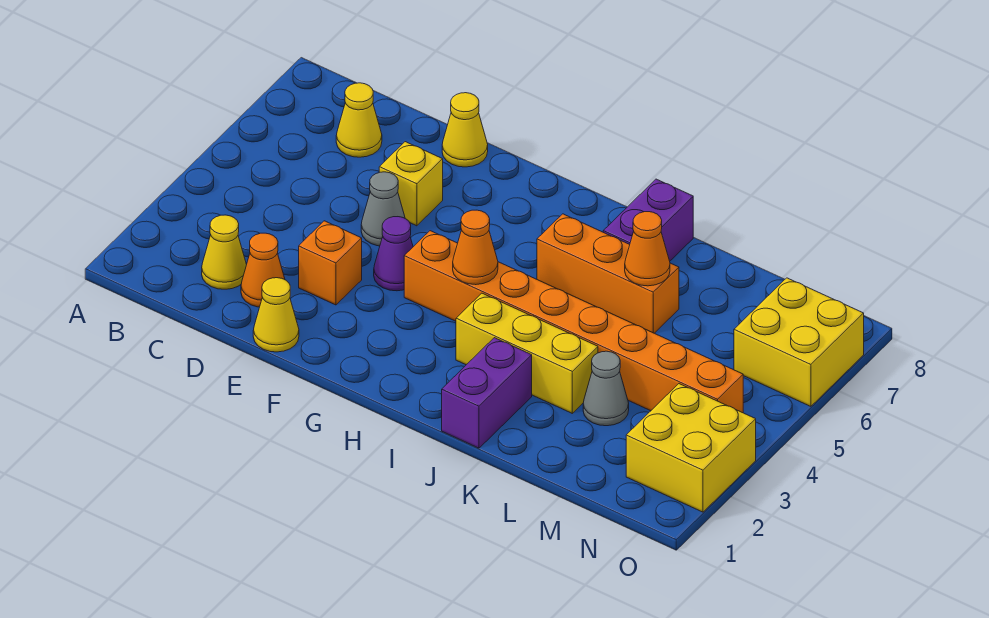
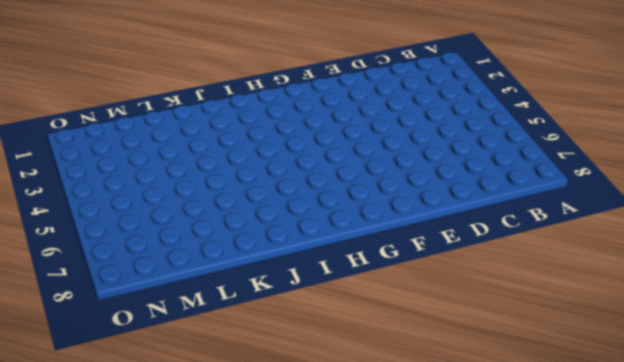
none -> yellow cone C2 level 1
none -> yellow cone C7 level 1
none -> orange cone D2 level 1

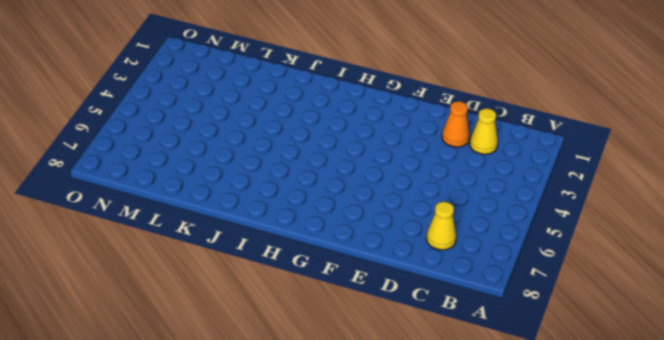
none -> yellow cone E1 level 1
none -> orange brick E3 level 1
none -> grey cone E5 level 1

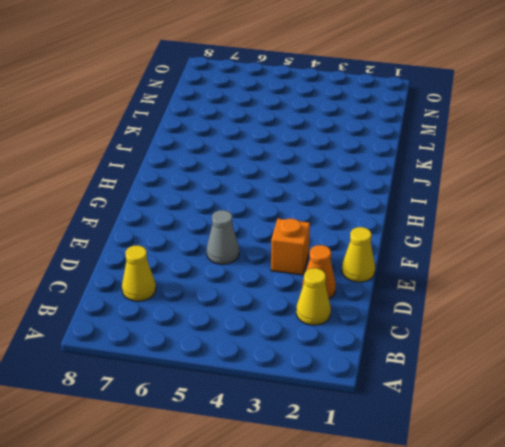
none -> yellow brick E6 level 1
none -> yellow cone E8 level 1
none -> purple cone F4 level 1

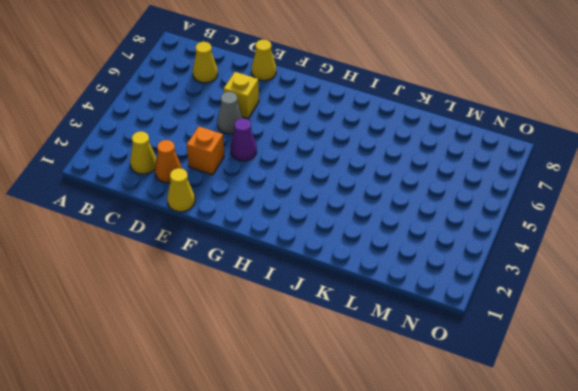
none -> orange brick G4:N4 level 1
none -> yellow brick I3:K3 level 1
none -> orange brick I6:K6 level 1

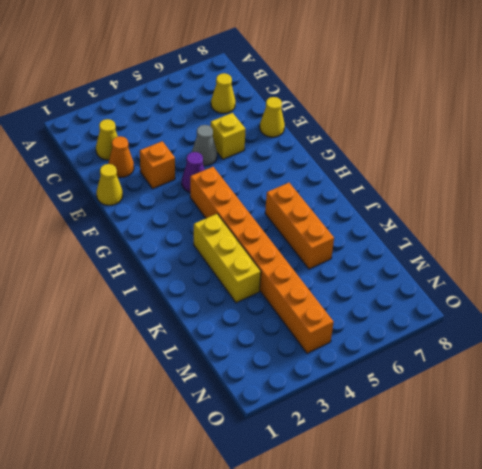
none -> purple brick J1:J2 level 1
none -> purple brick J7:J8 level 1
none -> grey cone L3 level 1

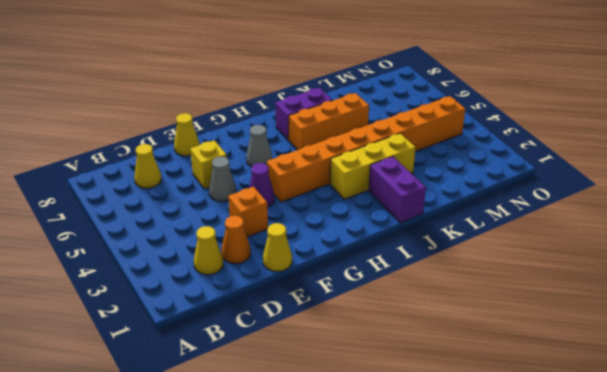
grey cone G6 level 1 -> grey cone L3 level 1
purple brick I7:J7 level 1 -> purple brick J7:J8 level 1
none -> yellow brick N2:O3 level 1
none -> yellow brick N6:O7 level 1
none -> orange cone H4 level 2

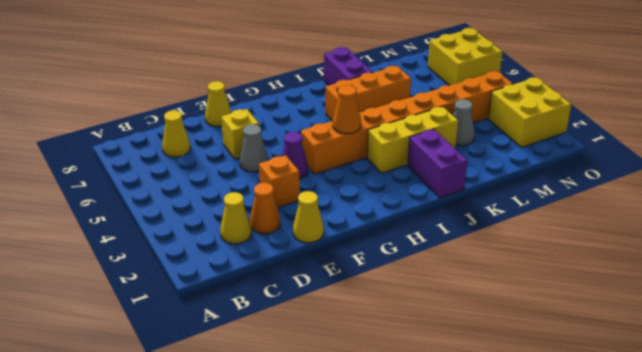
none -> orange cone K6 level 2

